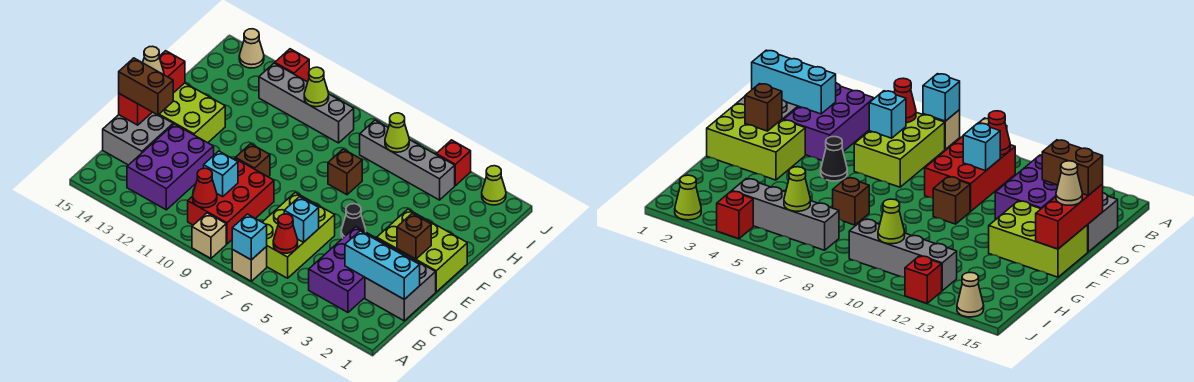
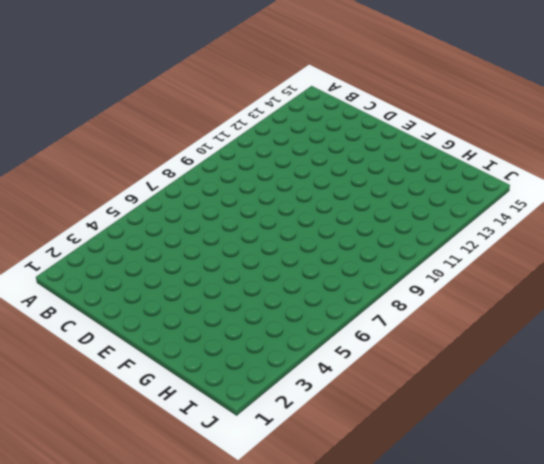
none -> tan brick A7 level 1
none -> tan brick A9 level 1
none -> purple brick B3:D4 level 1
none -> lime brick B6:D7 level 1

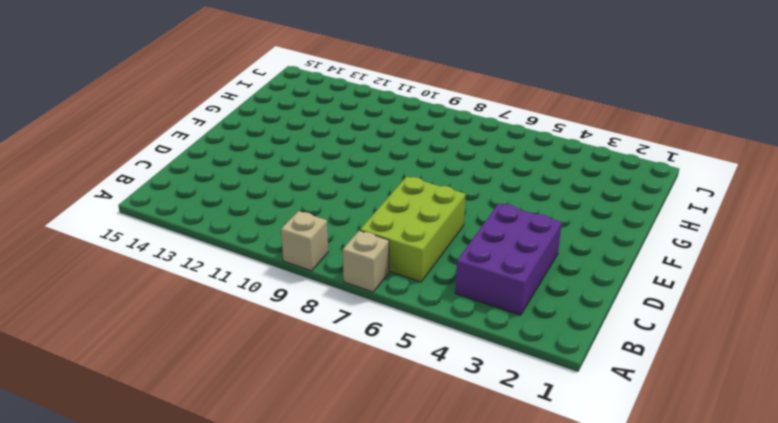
none -> red brick B9:D10 level 1
none -> purple brick B12:D13 level 1
none -> grey brick C1:D2 level 1
none -> grey brick C14:D15 level 1

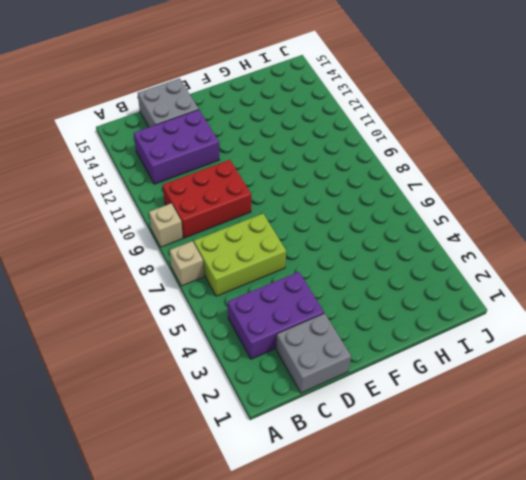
none -> lime brick E1:F3 level 1
none -> black cone E5 level 1
none -> brown brick E10 level 1
none -> lime brick E13:F15 level 1

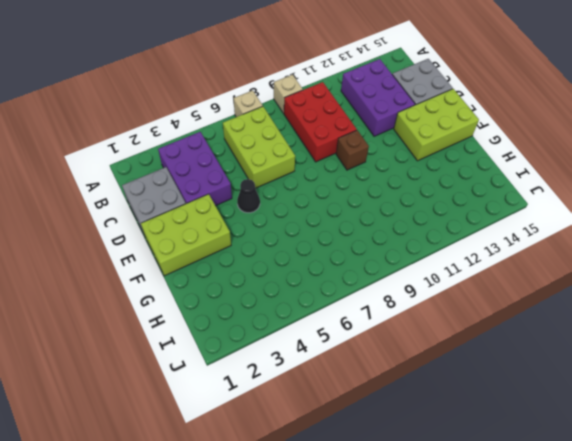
none -> brown brick G7 level 1
none -> grey brick I4:I7 level 1
none -> grey brick I9:I12 level 1
none -> lime cone J2 level 1

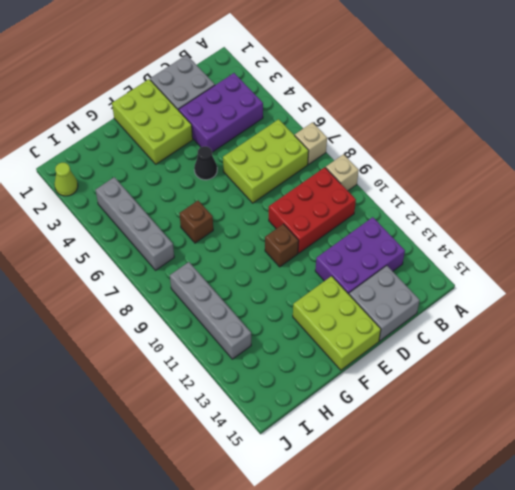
none -> red brick J4 level 1
none -> red brick J12 level 1
none -> tan cone J14 level 1
none -> cyan brick A7 level 2

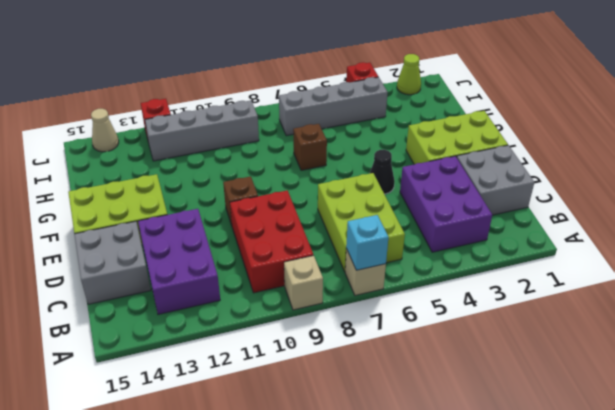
none -> red cone B6 level 2
none -> red cone B10 level 2
none -> cyan brick C1:C3 level 2
none -> cyan brick C6 level 2

